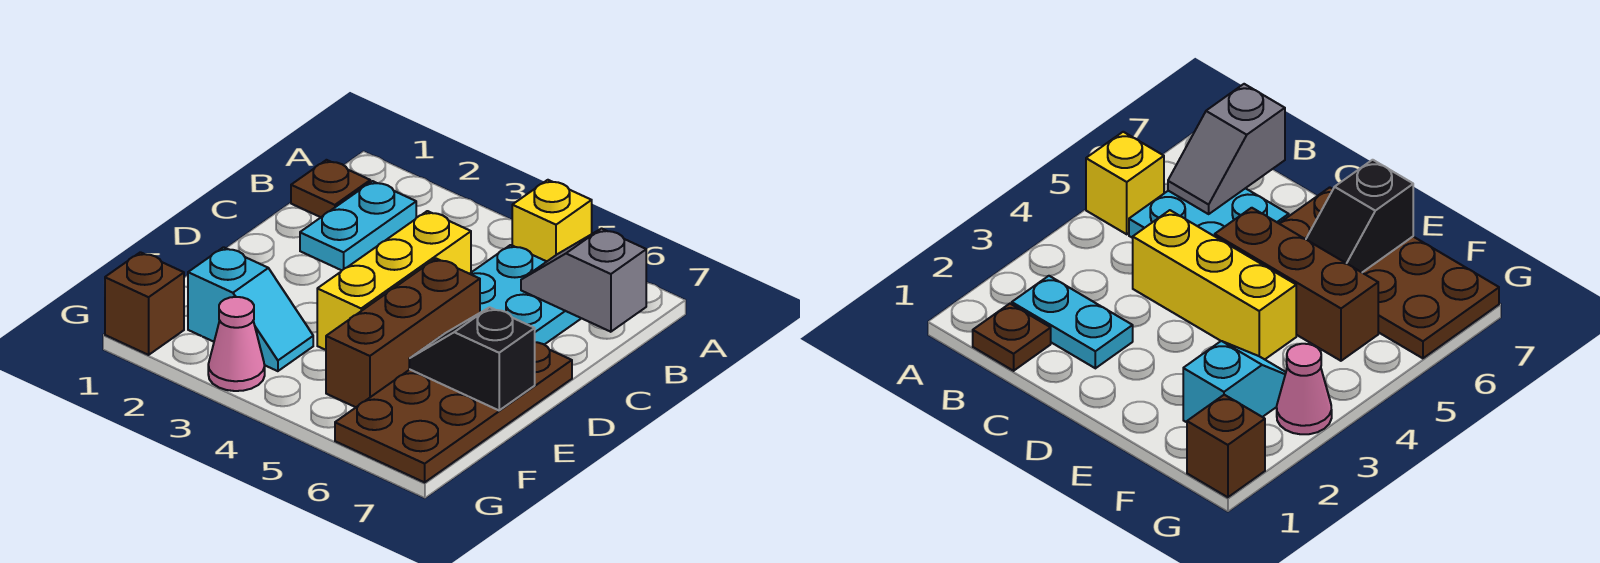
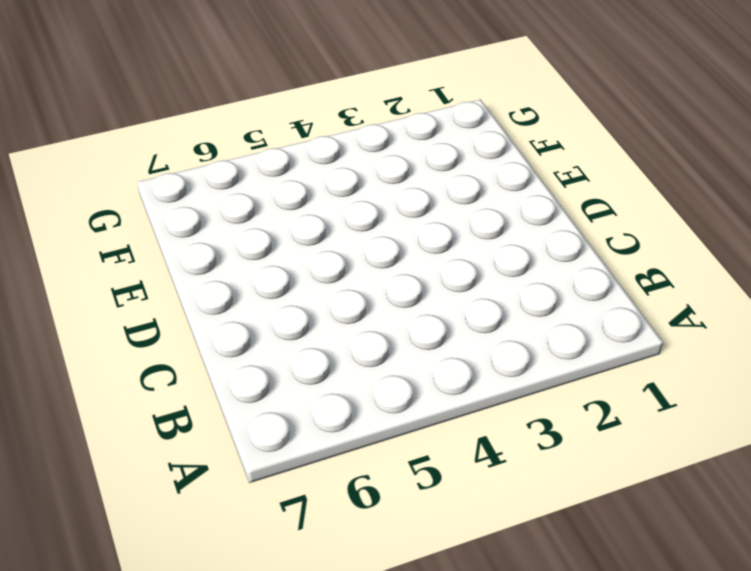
none -> yellow brick A5 level 1
none -> brown plate B1 level 1
none -> cyan plate B2:C2 level 1

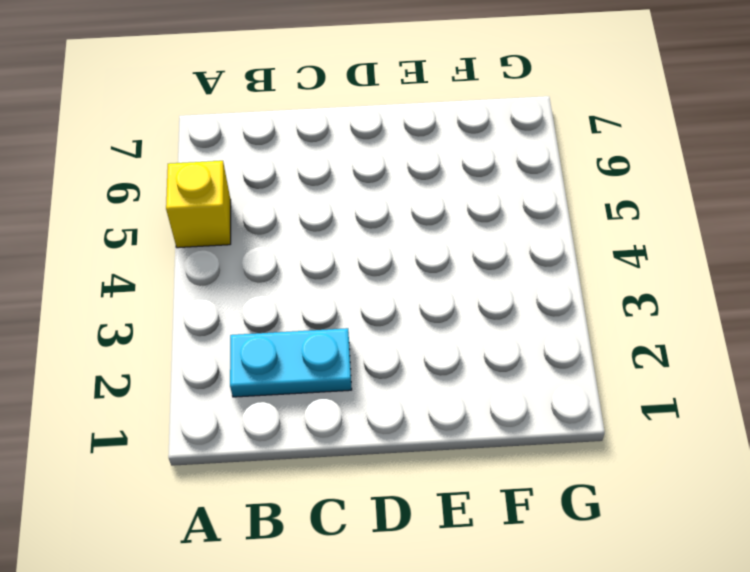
none -> brown plate B1 level 1
none -> cyan plate B5:C6 level 1
none -> yellow brick C4:E4 level 1

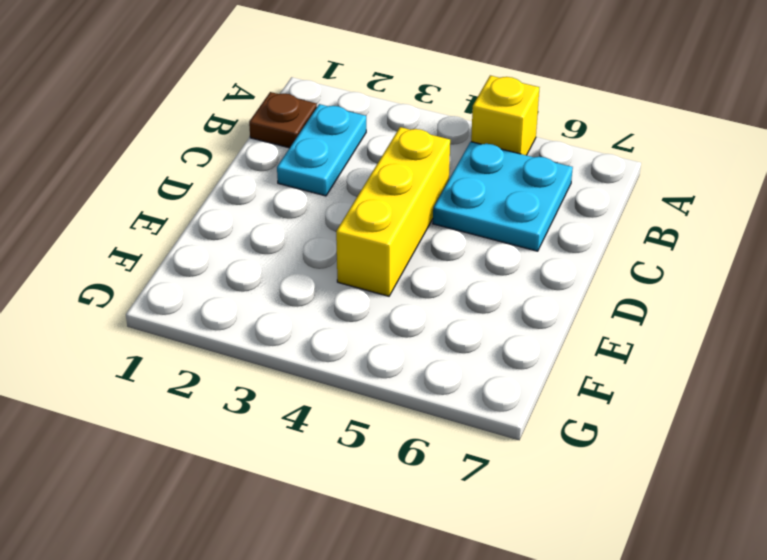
none -> brown brick D5:F5 level 1
none -> brown plate D6:G7 level 1
none -> cyan slope F2:F3 level 1 top 2

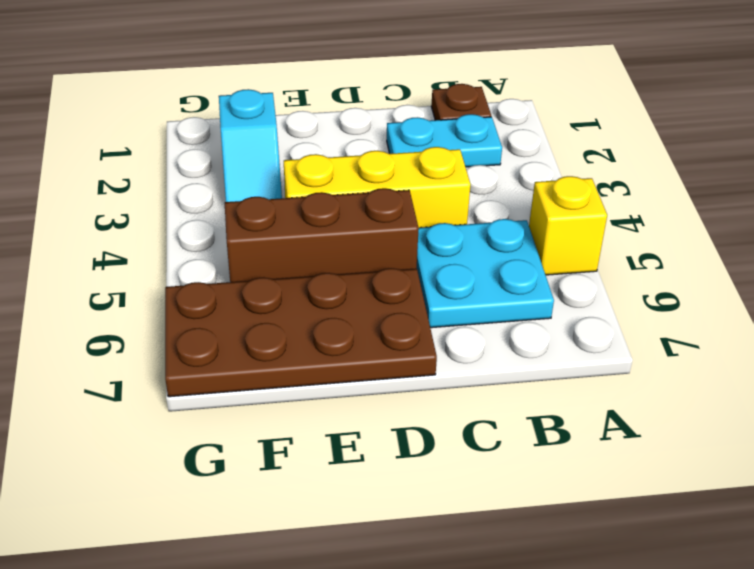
none -> brown brick G1 level 1
none -> pink cone G3 level 1
none -> grey slope B6:B7 level 2 top 7

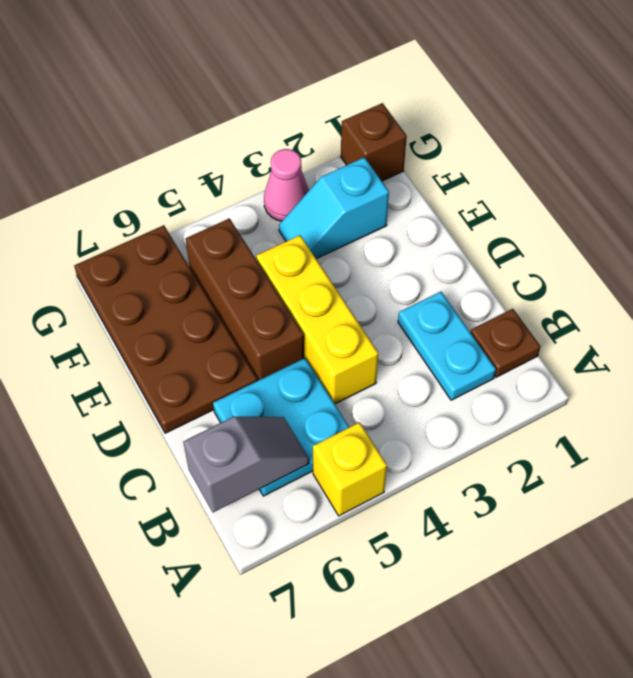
none -> black slope E6:E7 level 2 top 7

